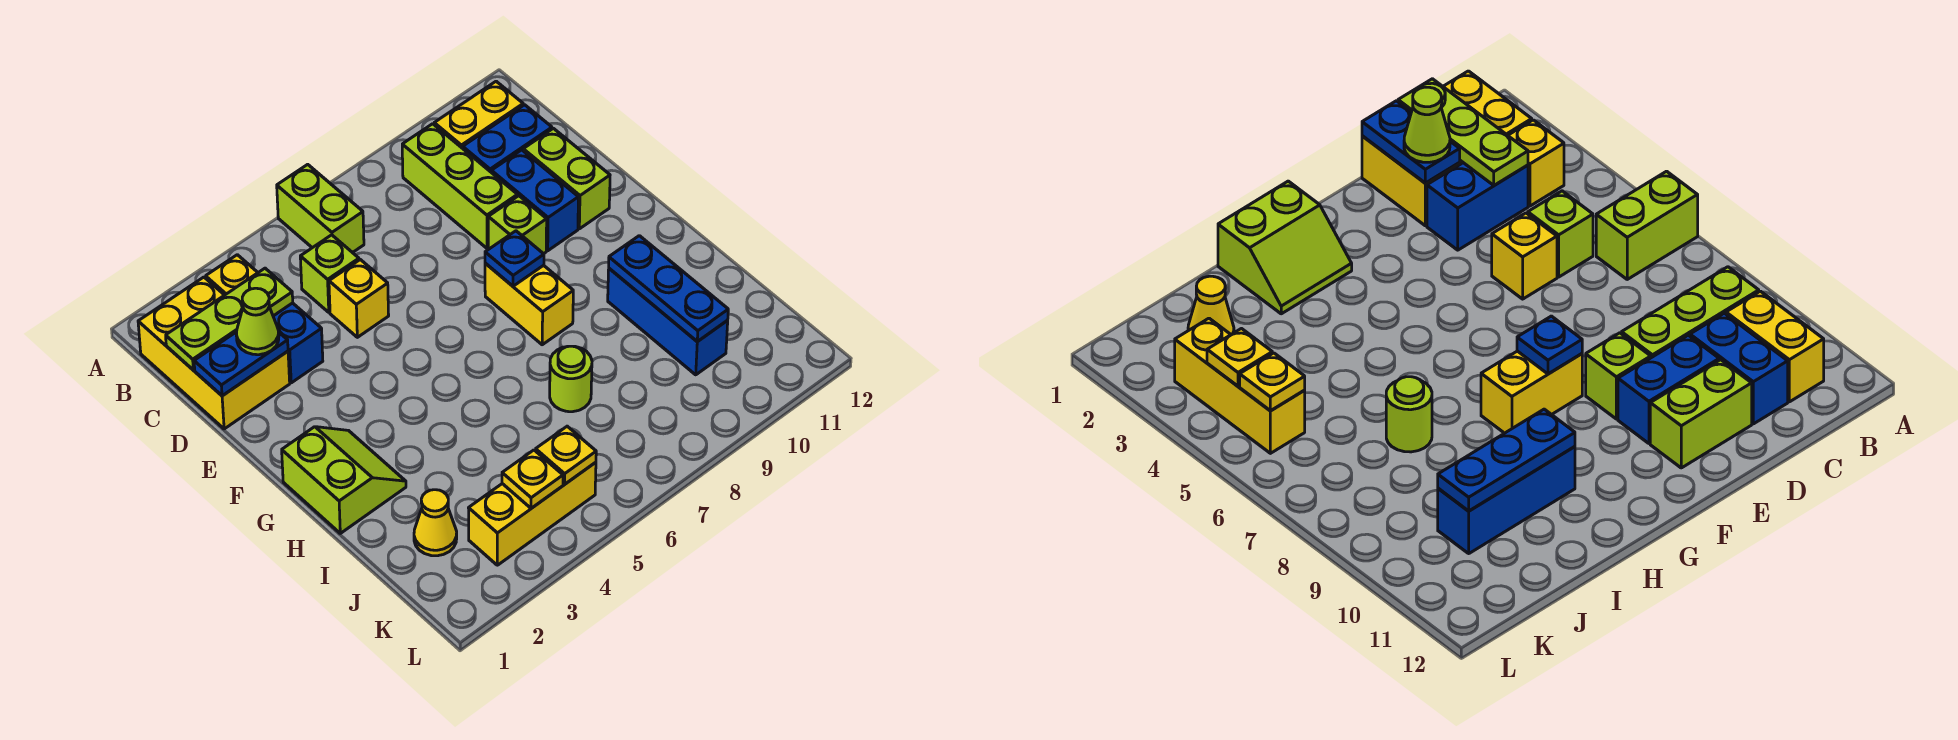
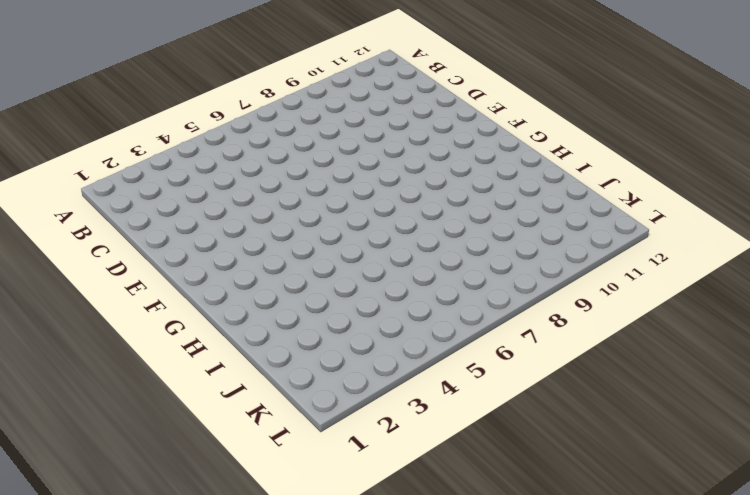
none -> lime brick A6:B6 level 1
none -> yellow brick B1:D2 level 1
none -> yellow brick B3 level 1

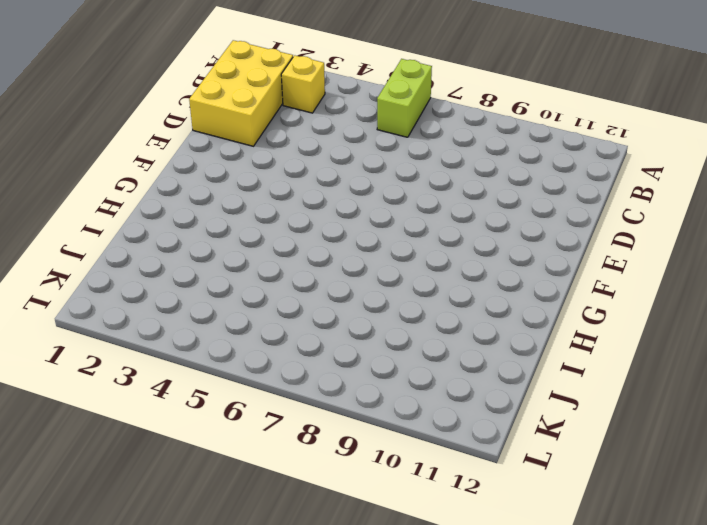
none -> lime brick B9:D9 level 1
none -> yellow brick B10:B11 level 1
none -> blue brick C3:D3 level 1

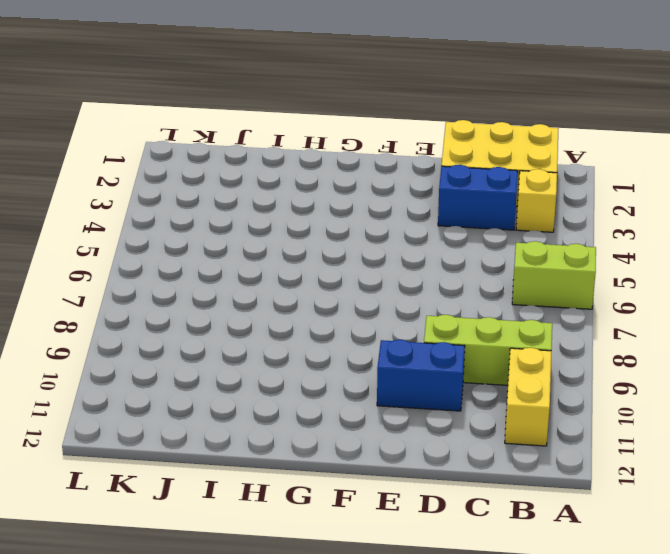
none -> lime brick C5 level 1
none -> blue brick C10:C11 level 1
none -> yellow brick D5 level 1

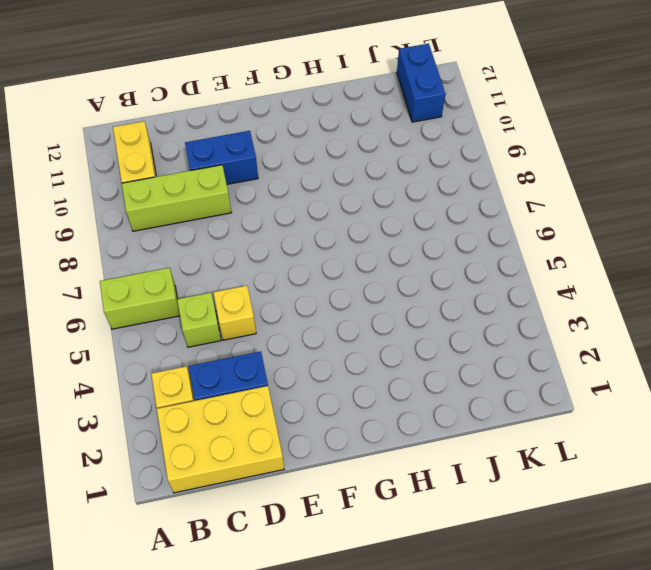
blue brick K11:K12 level 1 -> blue brick C10:C11 level 1
none -> lime brick D11:E11 level 1
none -> lime brick E9 level 1
none -> yellow brick F8:G8 level 1

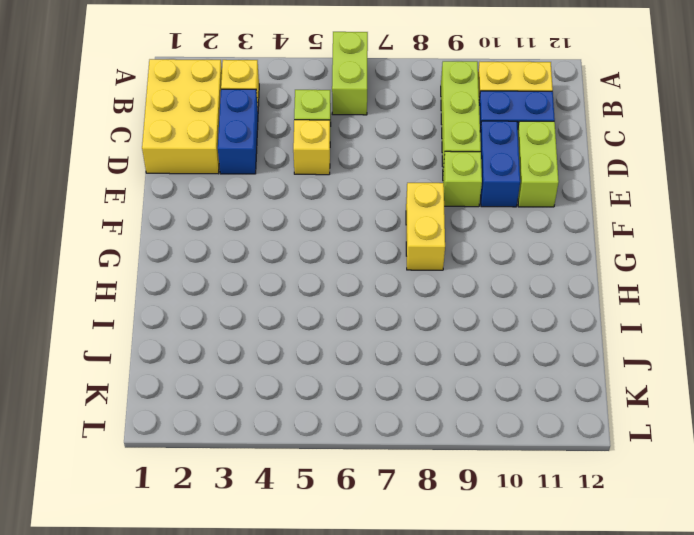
none -> lime slope G1:H2 level 1 top 1
none -> blue brick H10:J10 level 1
none -> lime round brick I7 level 1

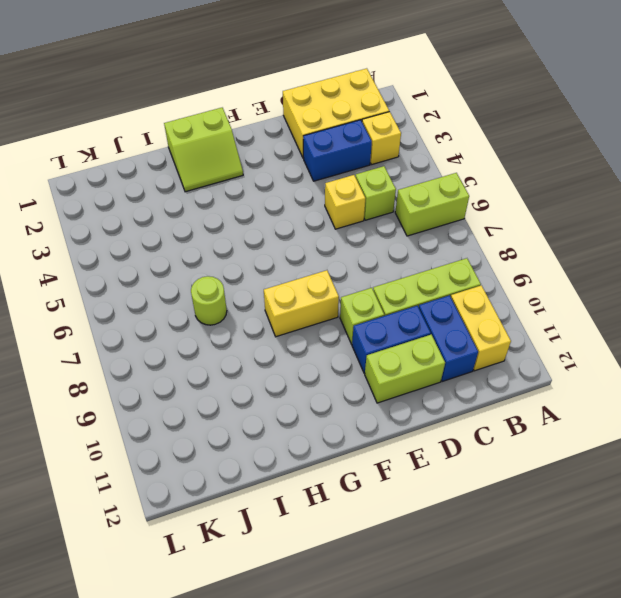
none -> blue brick H10:J10 level 1
none -> yellow cone J2 level 1
none -> yellow brick K3:K5 level 1

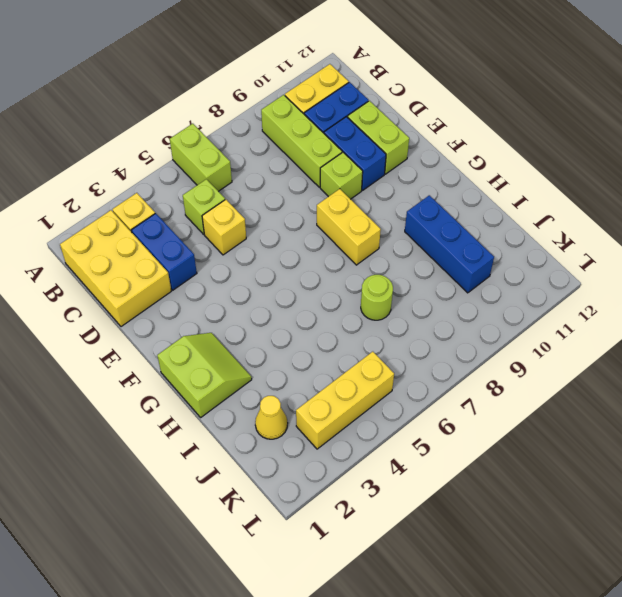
none -> lime plate C1:C3 level 2
none -> blue plate D1:D2 level 2
none -> blue plate F8 level 2

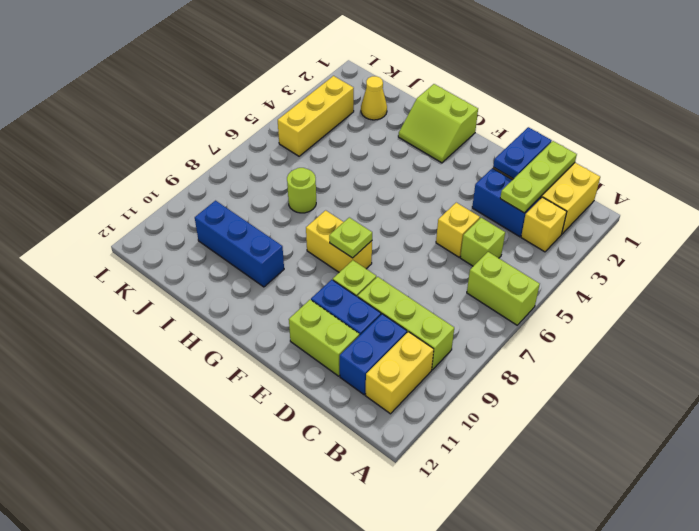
lime plate F8 level 2 -> blue plate F8 level 2
none -> blue plate H10:J10 level 2
none -> yellow plate K4 level 2
none -> yellow plate K5 level 2

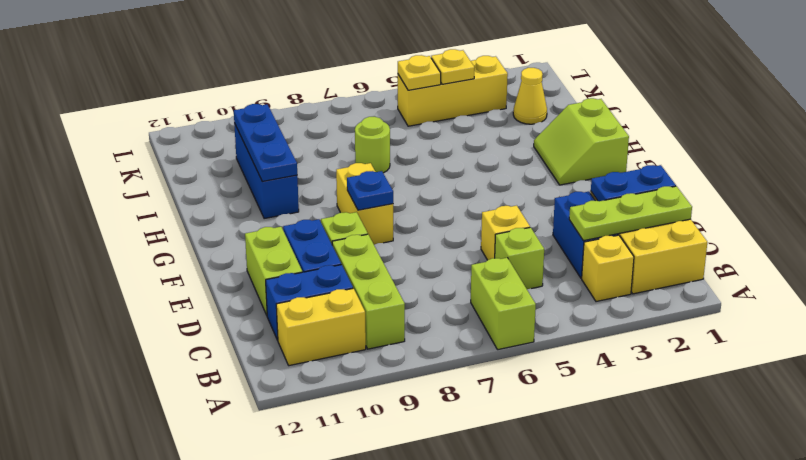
none -> lime cone D2 level 3

